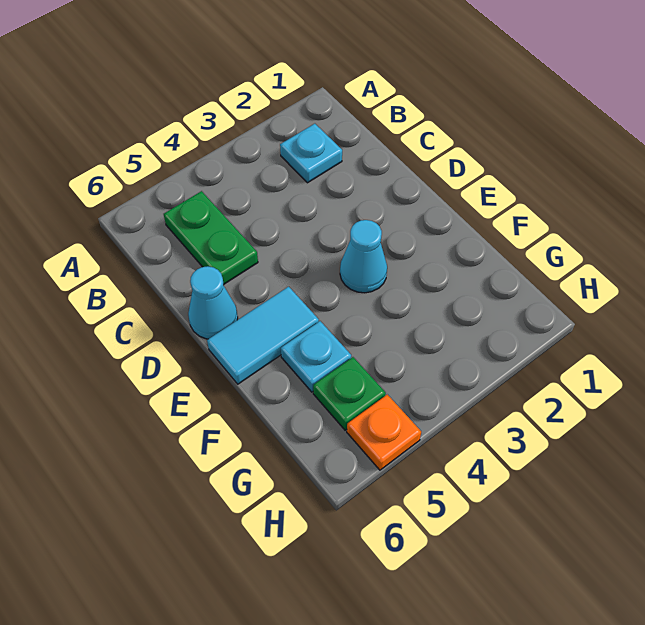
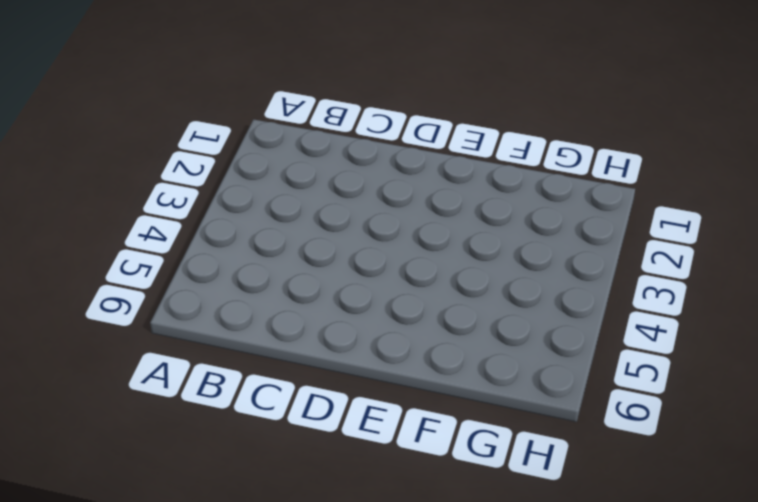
none -> cyan plate B2 level 1
none -> green plate B5:C5 level 1

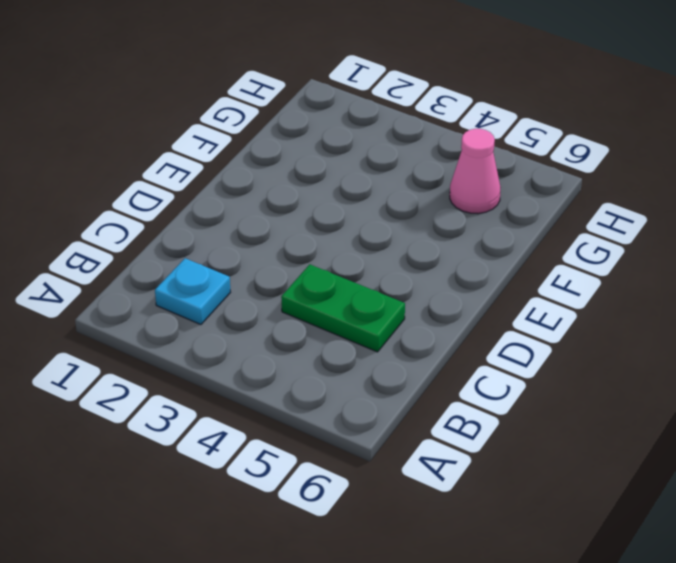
green plate C4:C5 level 1 -> green plate B5:C5 level 1
pink cone G5 level 1 -> green plate G5 level 1
none -> cyan cone D6 level 1
none -> cyan cone E3 level 1

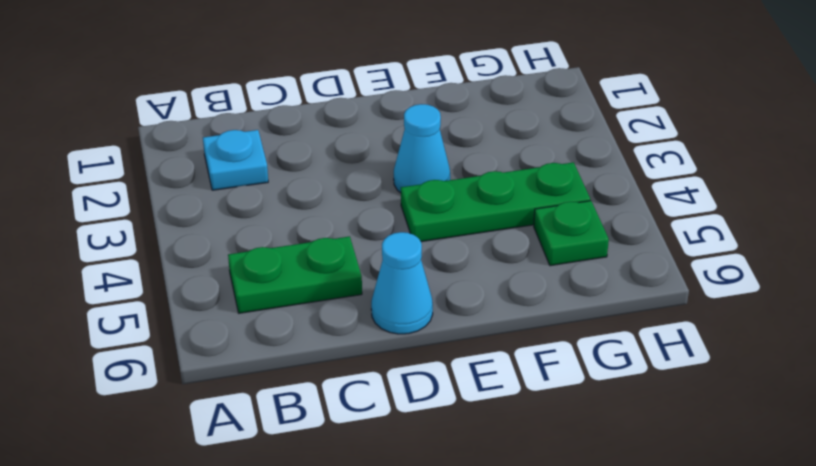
green plate E4:G4 level 1 -> none
none -> cyan tile E5:E6 level 1
none -> cyan plate F5 level 1

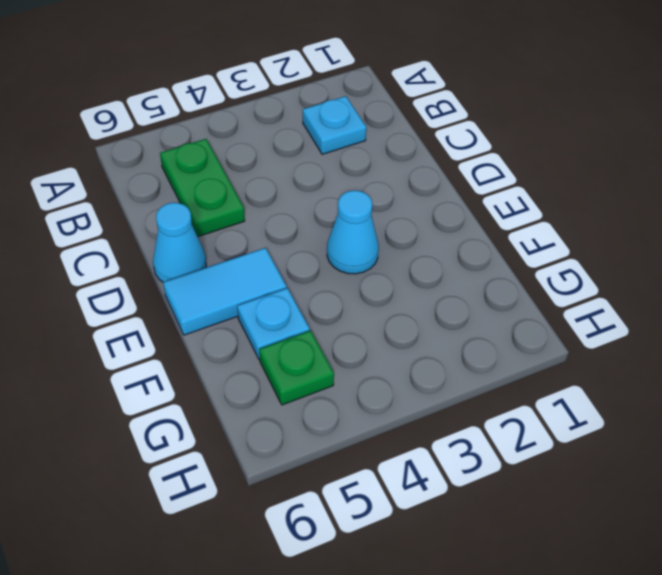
none -> orange plate H5 level 1

